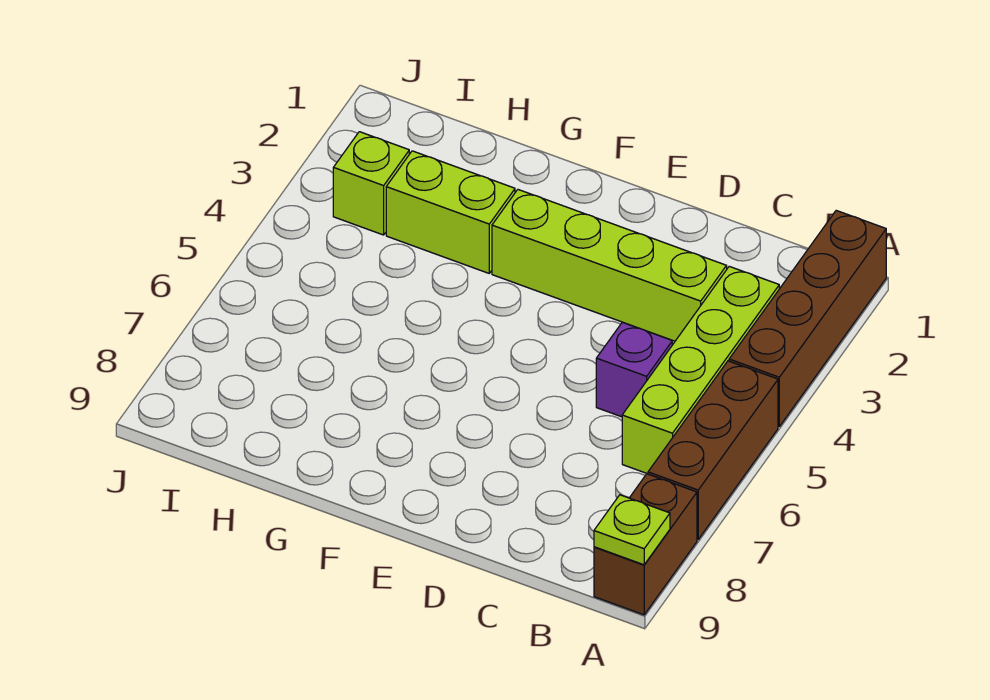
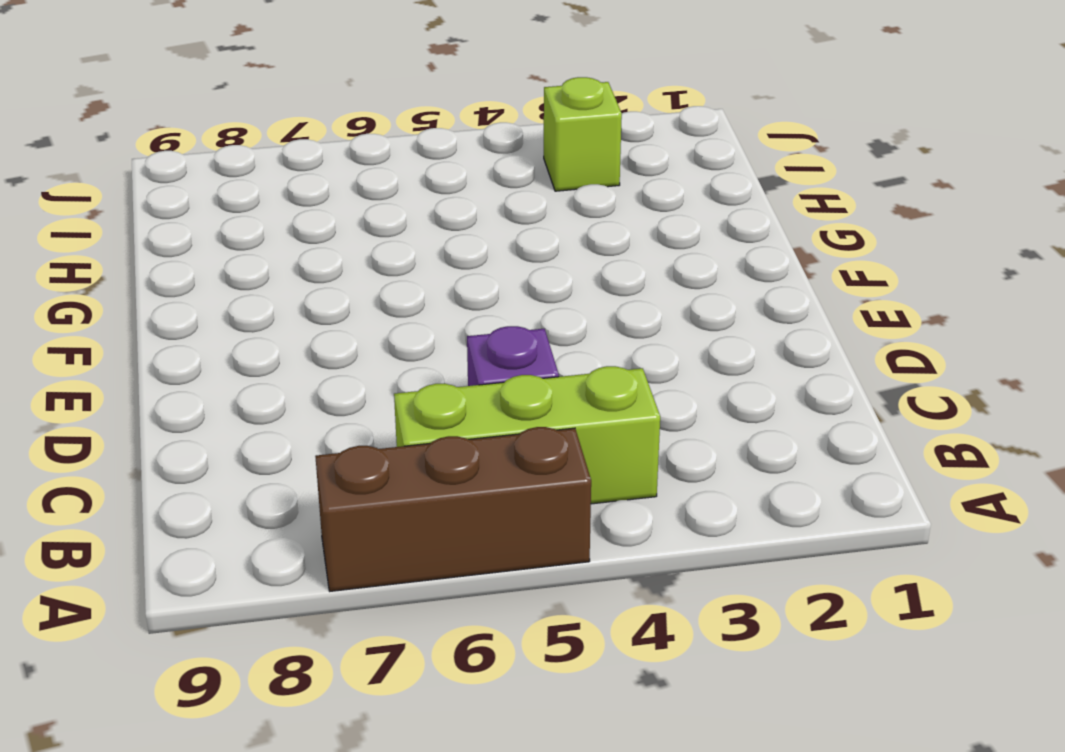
lime brick B4:B6 level 1 -> lime brick B3:B6 level 1
none -> brown brick A1:A4 level 1
none -> brown brick A8:A9 level 1

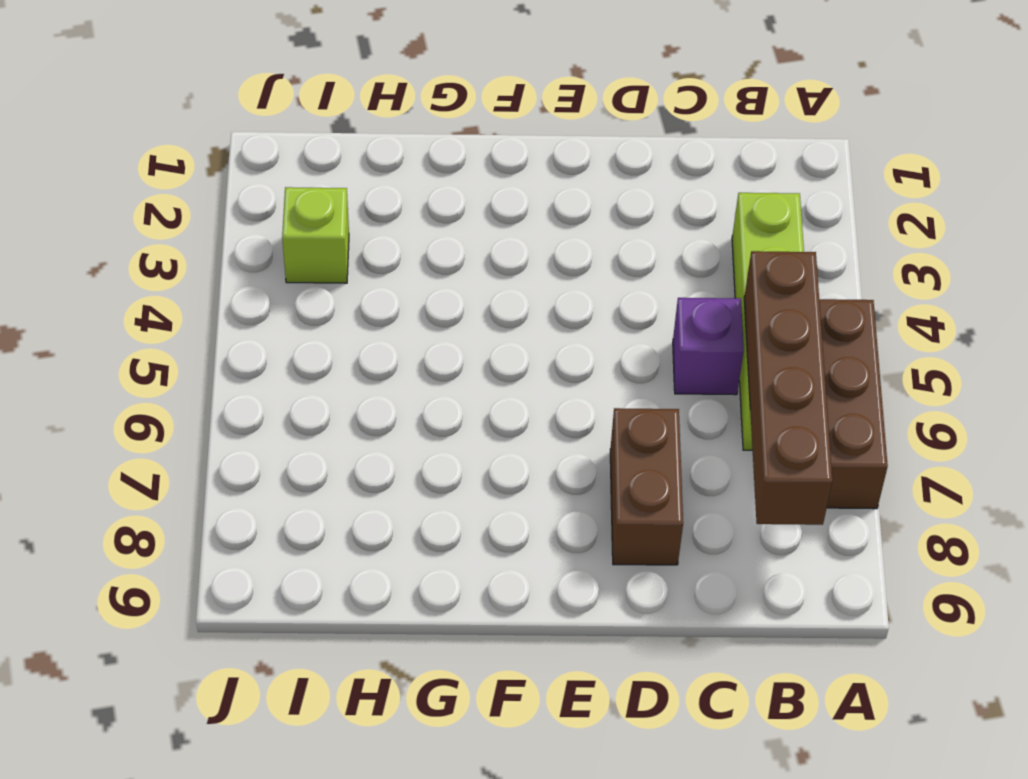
brown brick B5:B8 level 2 -> brown brick A1:A4 level 1
brown brick D7:D8 level 1 -> brown brick A8:A9 level 1
none -> lime brick C3:F3 level 1
none -> lime brick G3:H3 level 1

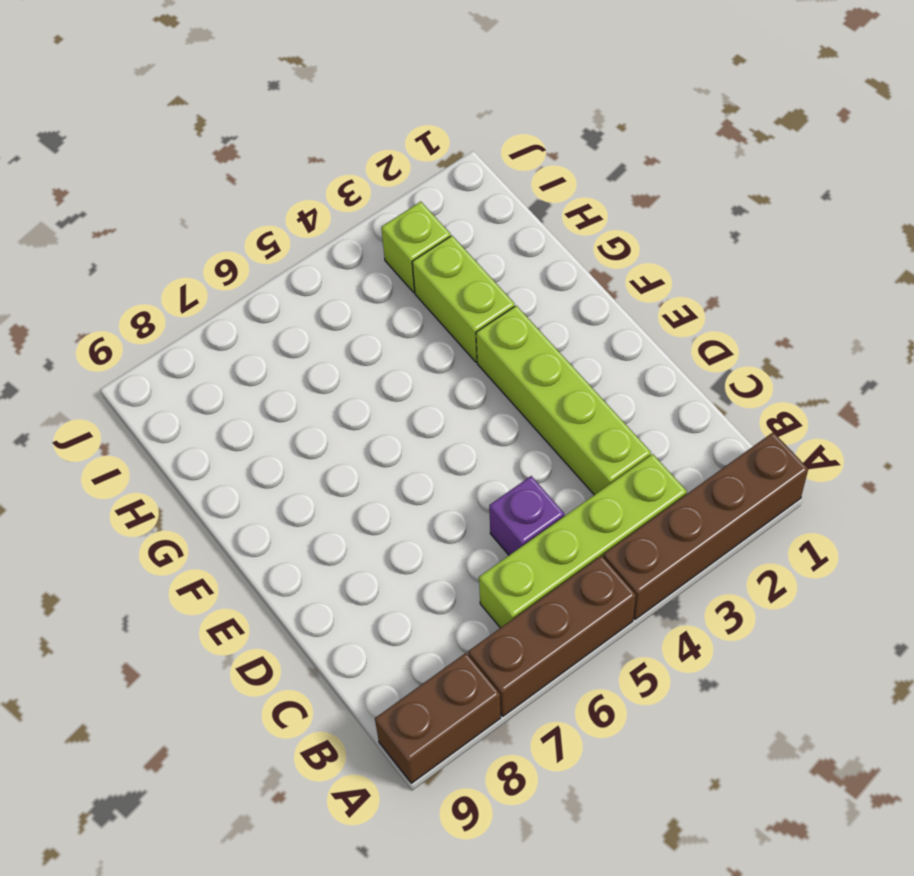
none -> lime plate A9 level 2

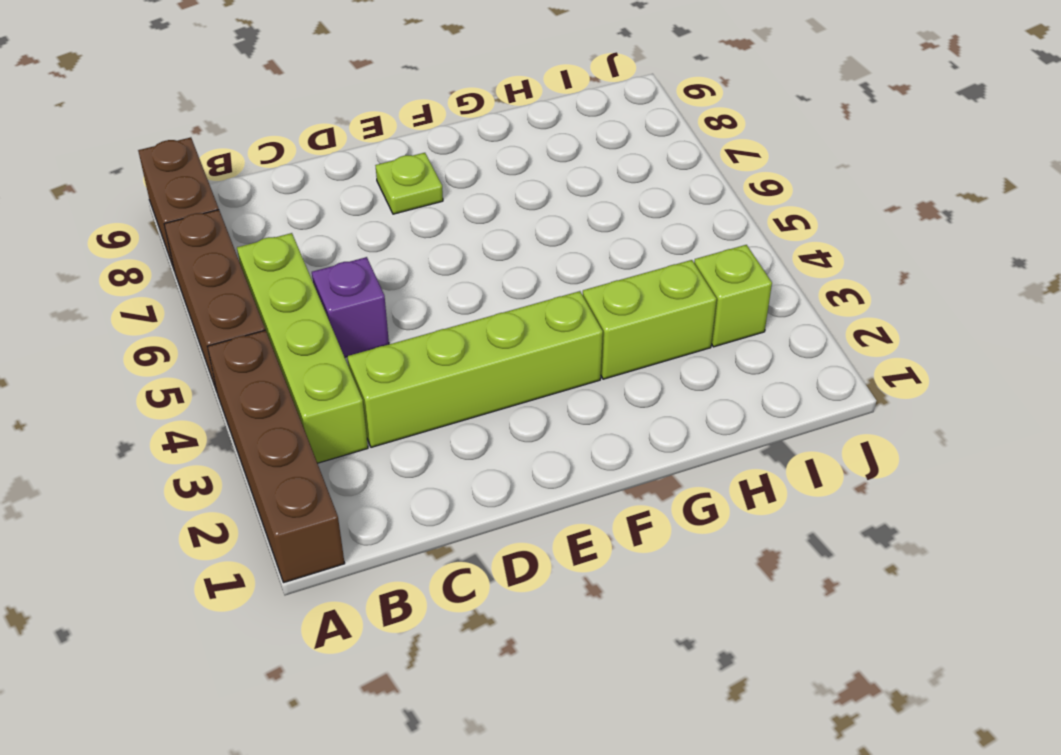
lime plate E8 level 1 -> lime plate A9 level 2

